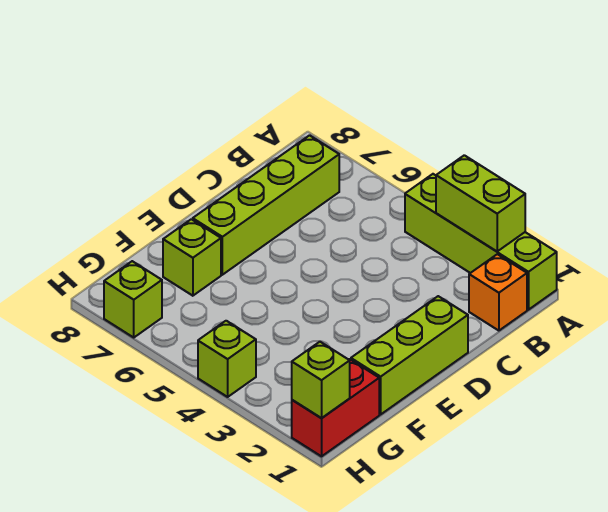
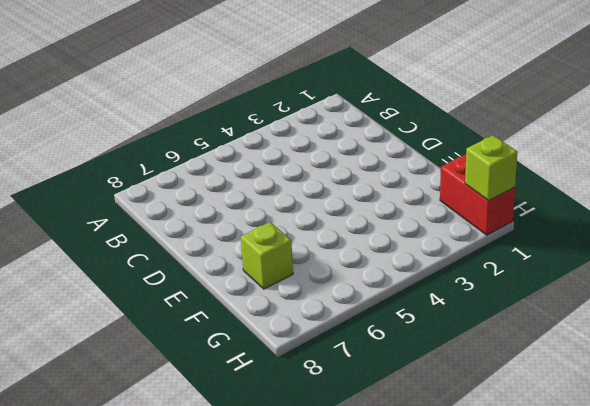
none -> lime brick A1:A4 level 1
none -> orange brick B1 level 1

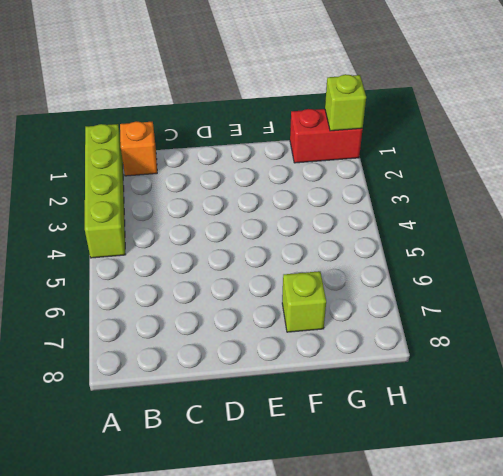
none -> lime brick B7:E7 level 1
none -> lime brick D1:F1 level 1

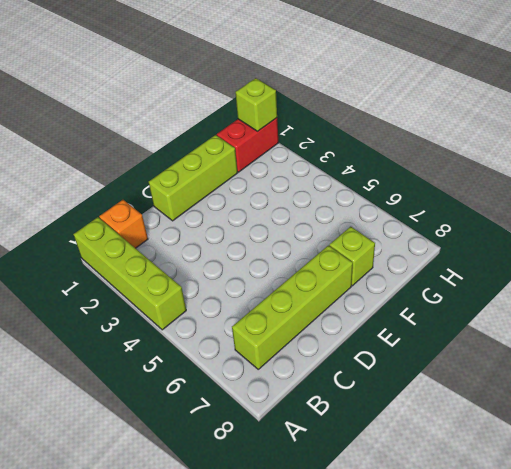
none -> lime brick H4 level 1
none -> lime brick H7 level 1

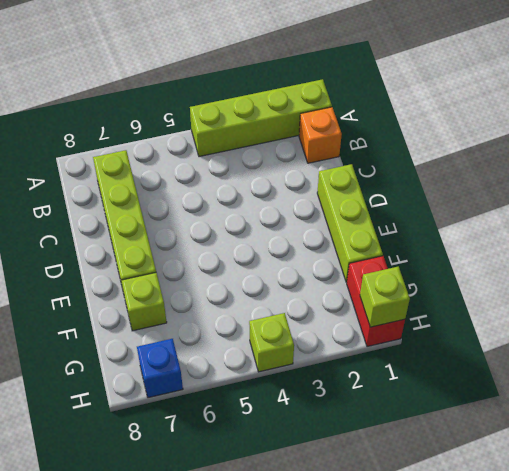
blue brick H7 level 1 -> lime brick H7 level 1
none -> lime brick A2:A3 level 2

